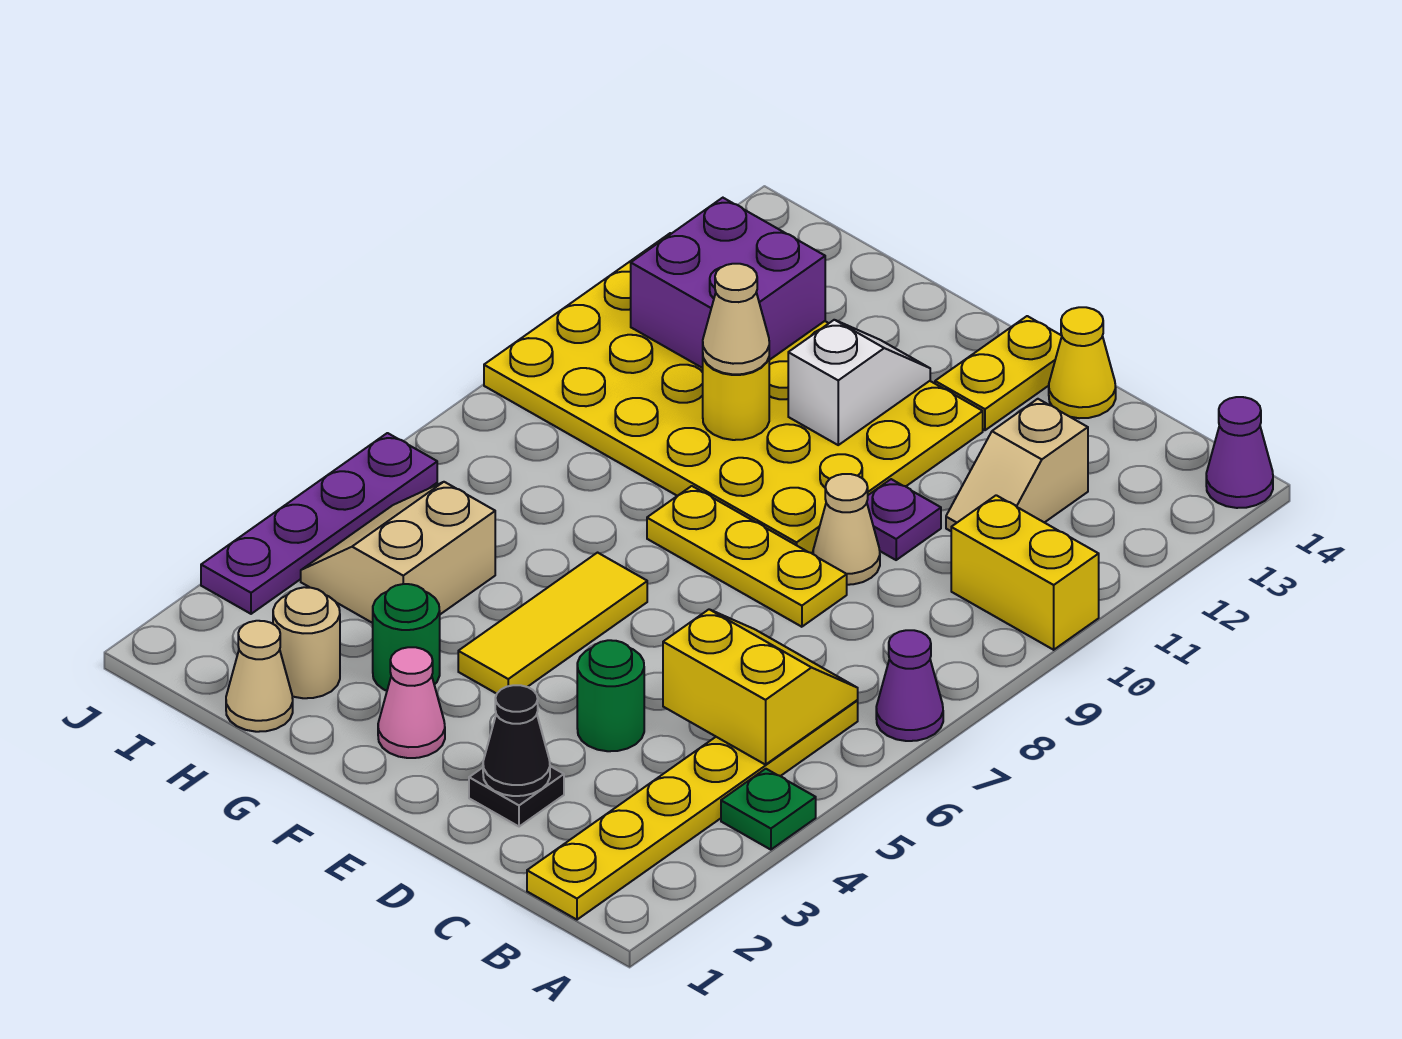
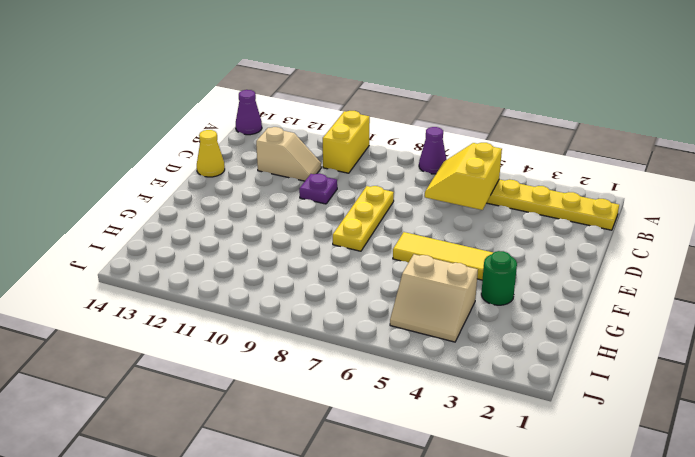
none -> green plate A4 level 1
none -> black plate D2 level 1
none -> green round brick D4 level 1

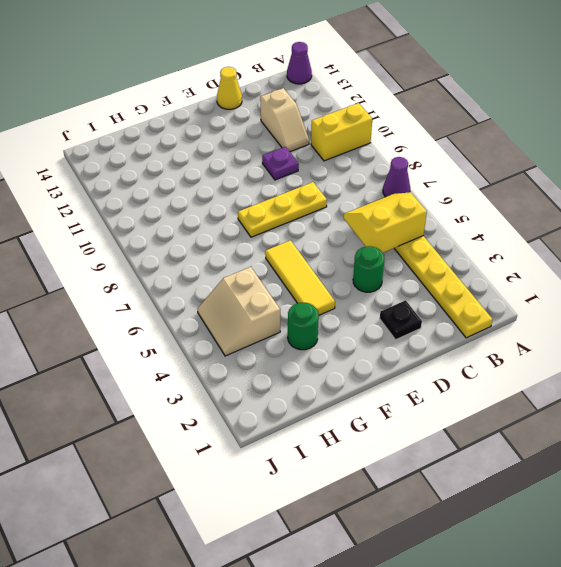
none -> green plate A4 level 1
none -> tan cone D9 level 1
none -> yellow plate E9:J12 level 1

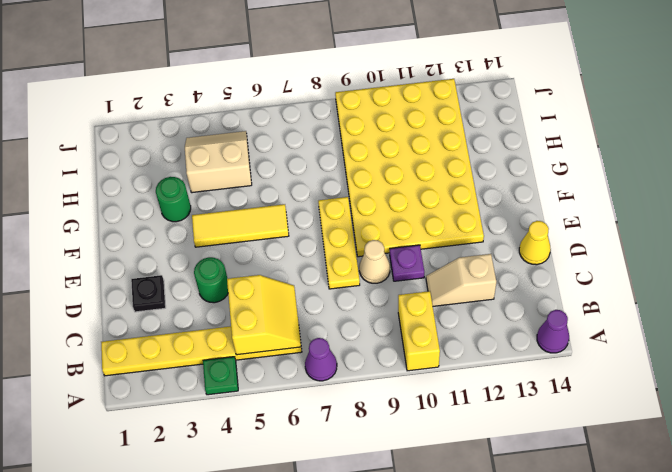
none -> yellow plate E13:E14 level 1
none -> pink cone F2 level 1
none -> tan cone H1 level 1

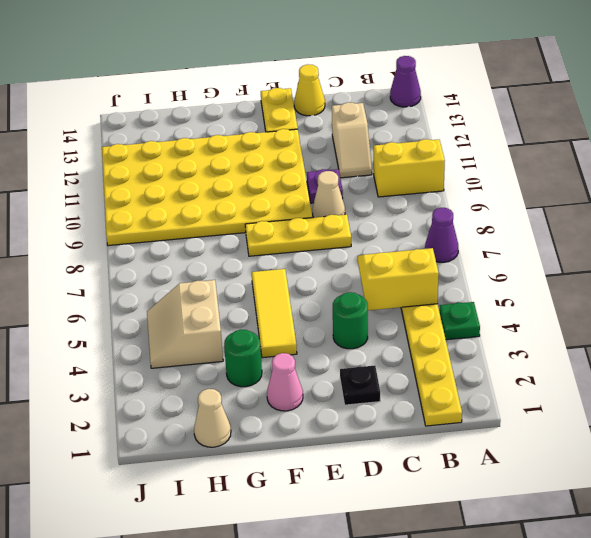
none -> tan round brick H2 level 1
none -> purple plate J3:J6 level 1
none -> black cone D2 level 2

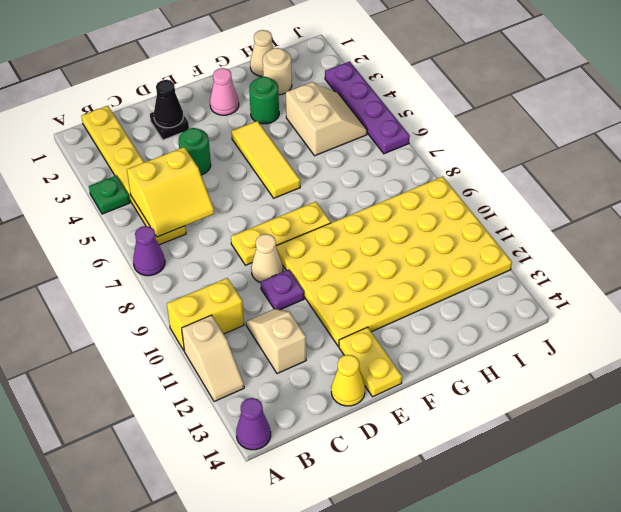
tan slope A11:A12 level 1 top 11 -> none
none -> white slope F11:F12 level 2 top 11
none -> yellow round brick G10 level 2
none -> purple brick H11:I12 level 2

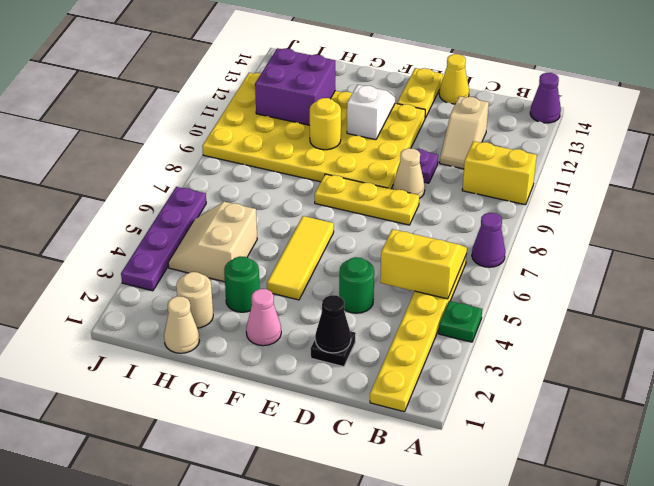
none -> tan cone G10 level 3

